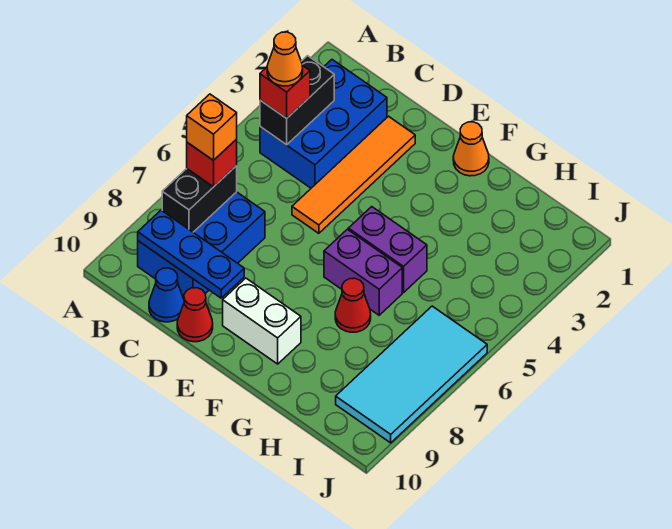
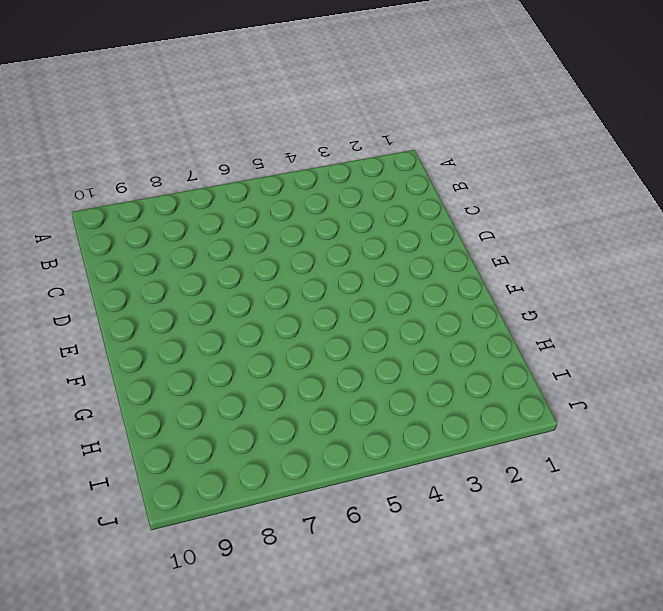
none -> blue brick B2:C4 level 1
none -> blue brick B7:C9 level 1
none -> blue cone C10 level 1

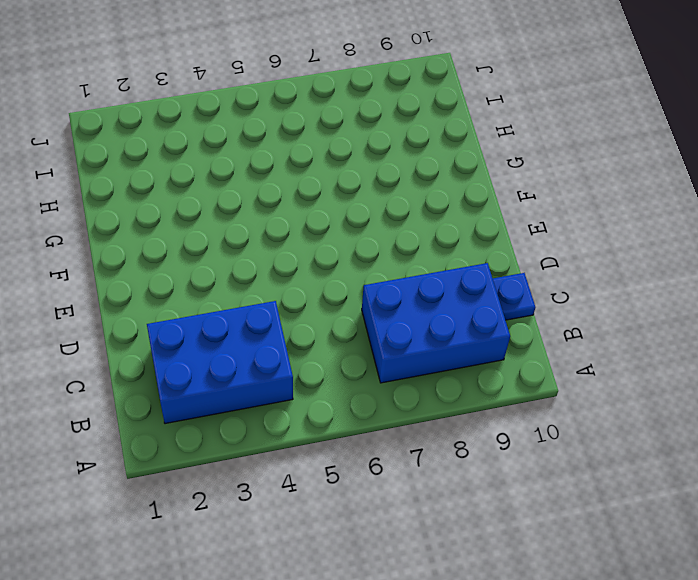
blue plate C10 level 1 -> blue cone C10 level 1
none -> orange tile D2:D5 level 1
none -> red cone D10 level 1
none -> white brick E9:F9 level 1

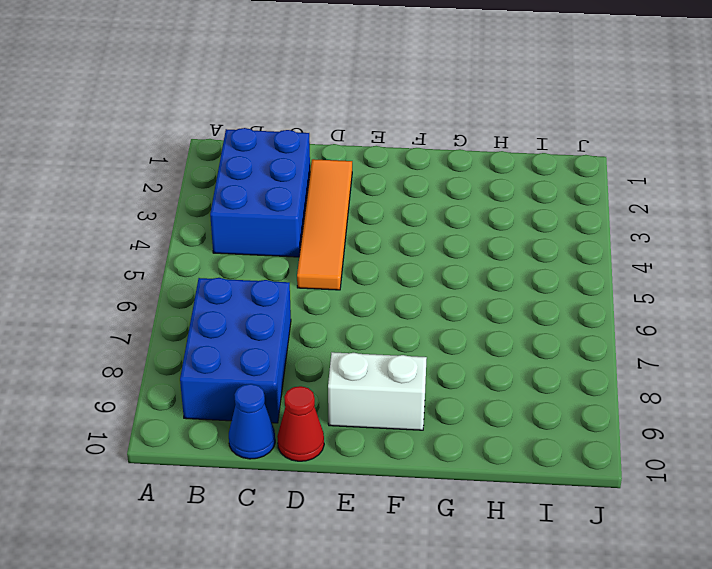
none -> orange cone F1 level 1
none -> purple brick F5:G5 level 1
none -> purple brick F6:G6 level 1

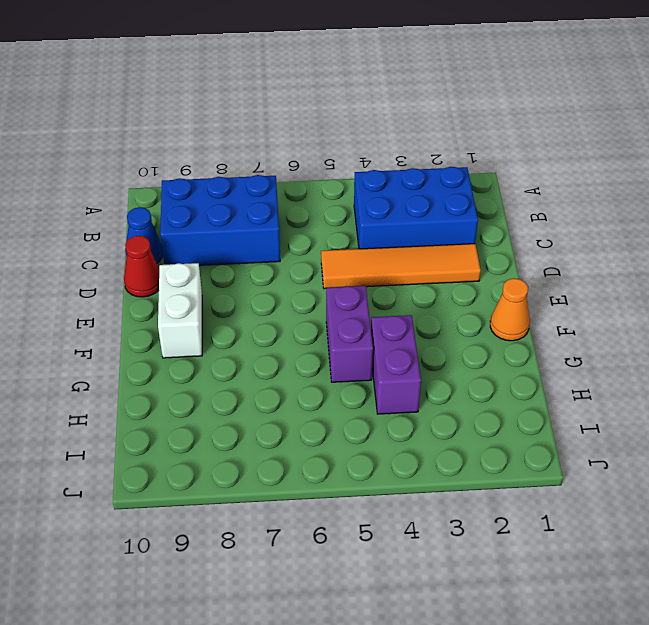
purple brick G4:H4 level 1 -> purple brick F6:G6 level 1
none -> red cone G7 level 1
none -> cyan tile I6:J9 level 1
none -> black brick B3:B4 level 2

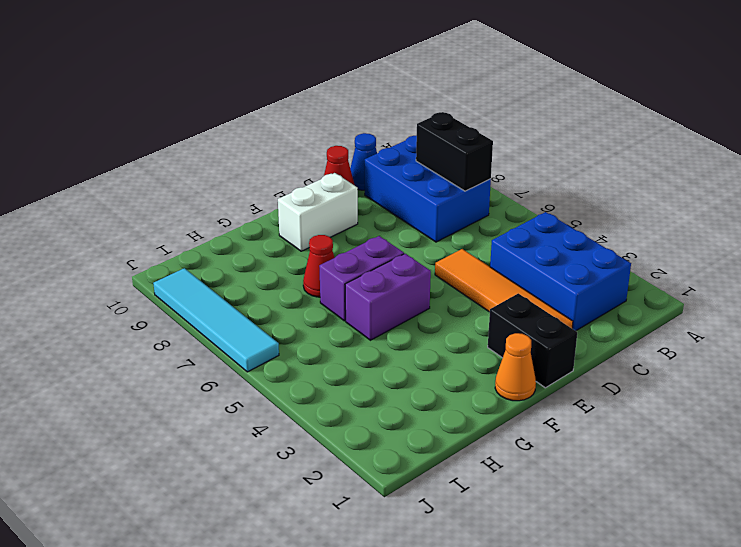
black brick E1:E2 level 1 -> black brick B3:B4 level 2
cyan tile J6:J9 level 1 -> cyan tile I6:J9 level 1
none -> blue plate B9:D9 level 2
none -> red brick B4 level 3
none -> red brick B7 level 3

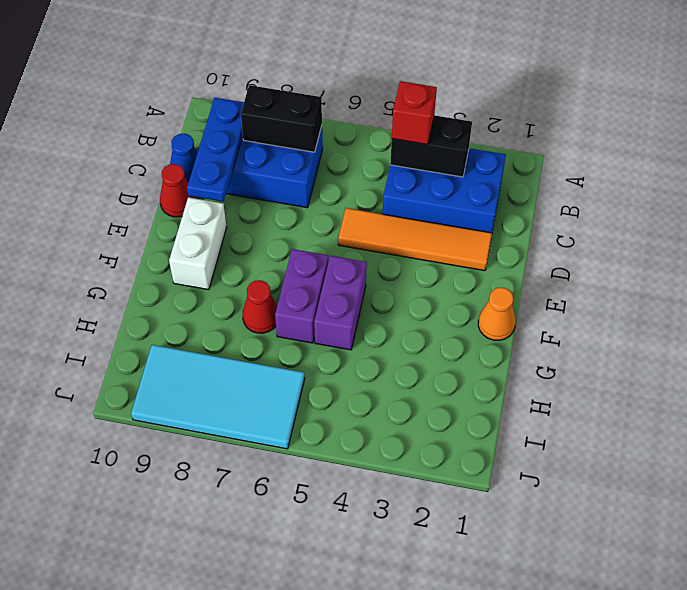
none -> red brick B7 level 3
none -> orange cone B4 level 4
none -> orange brick B7 level 4

